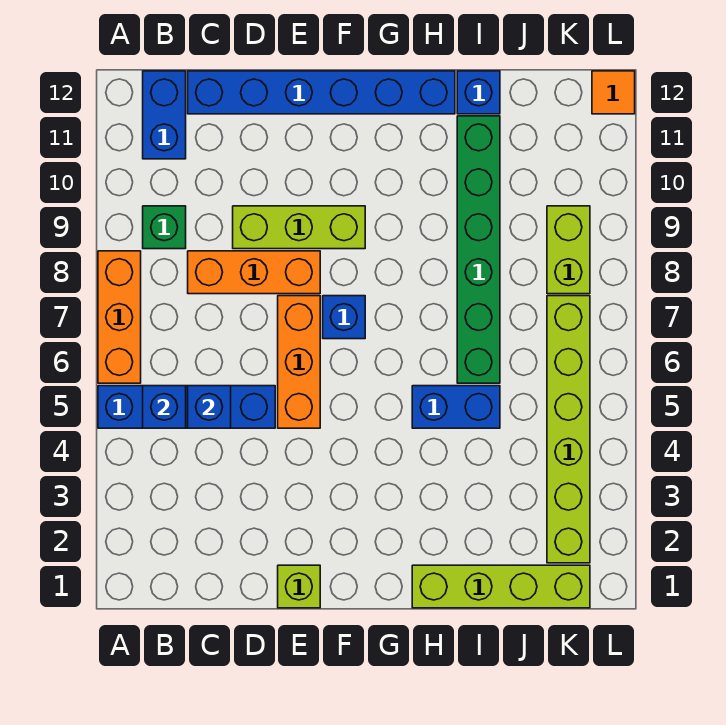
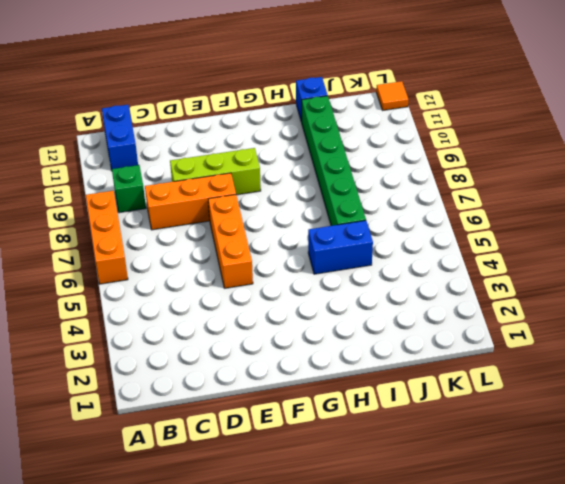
none -> blue brick A5:D5 level 1
none -> blue brick C12:H12 level 1
none -> lime brick E1 level 1

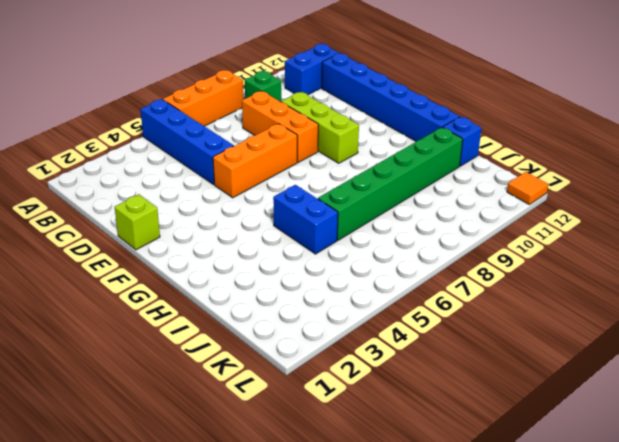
none -> blue brick F7 level 1
none -> lime brick H1:K1 level 1
none -> lime brick K2:K7 level 1

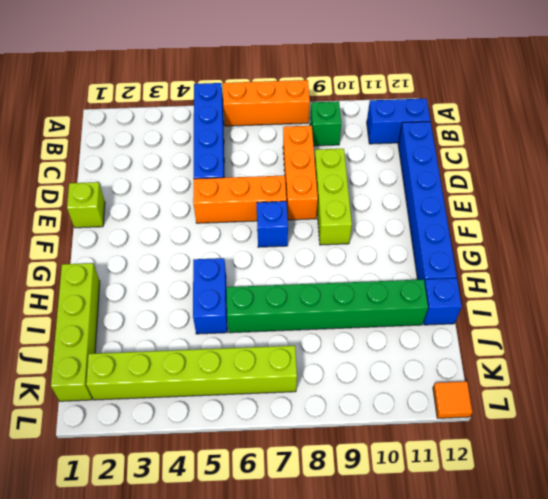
none -> lime brick K8:K9 level 1
none -> blue brick B5 level 2
none -> blue brick C5 level 2

